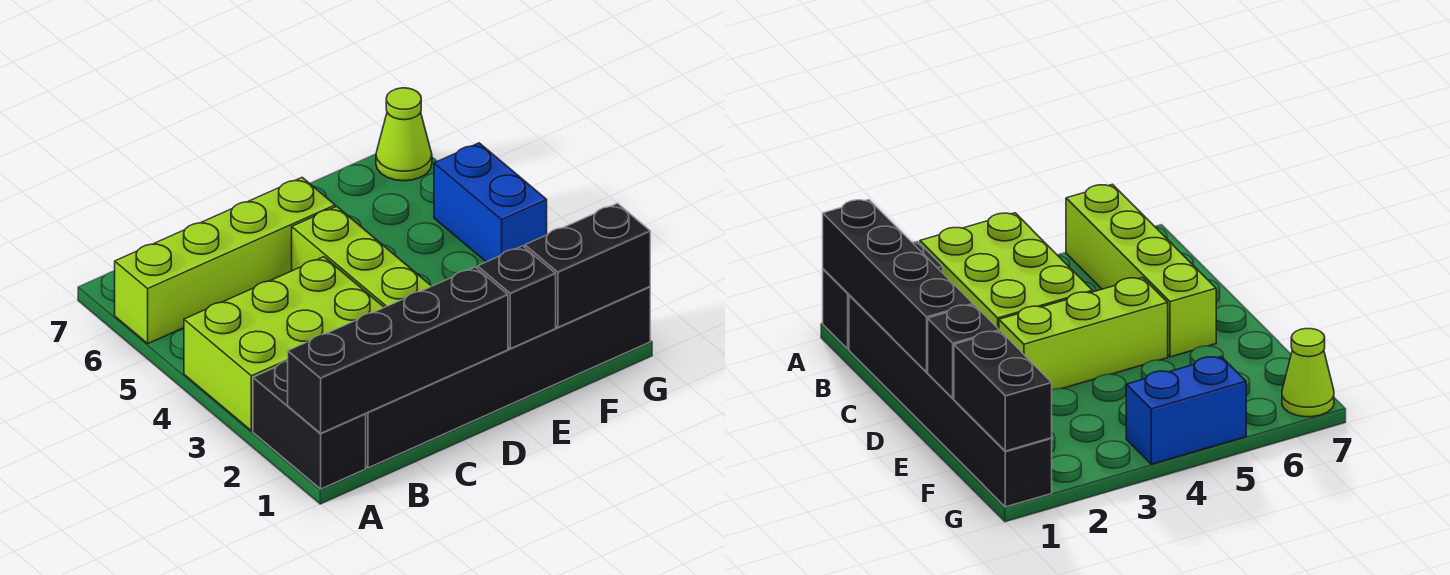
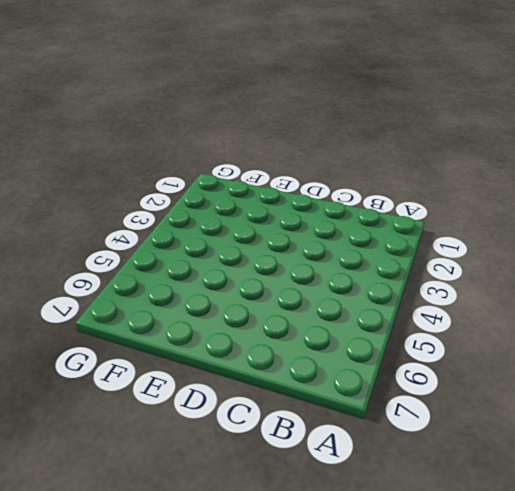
none -> black brick A1:A2 level 1
none -> lime brick A3:C4 level 1

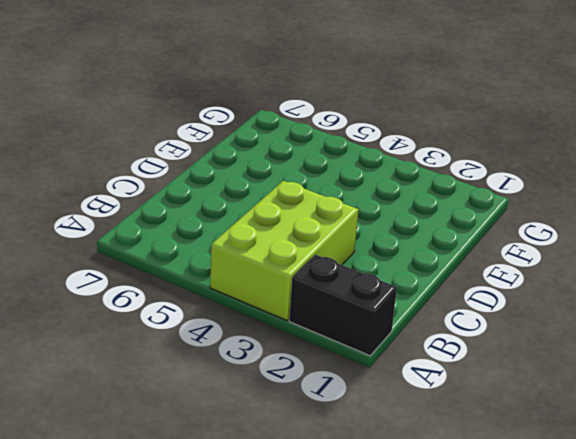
none -> lime brick A6:D6 level 1
none -> black brick B1:G1 level 1

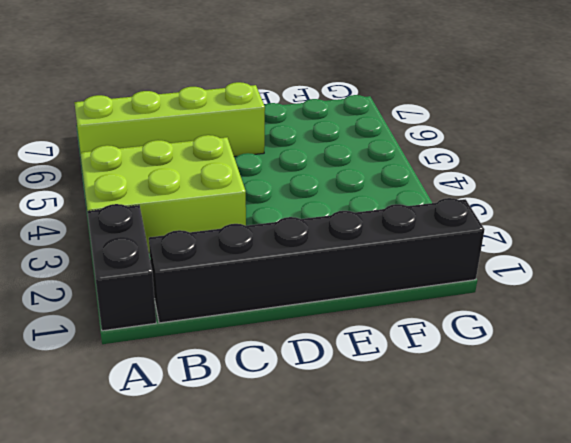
none -> lime brick D3:D5 level 1
none -> blue brick G4:G5 level 1

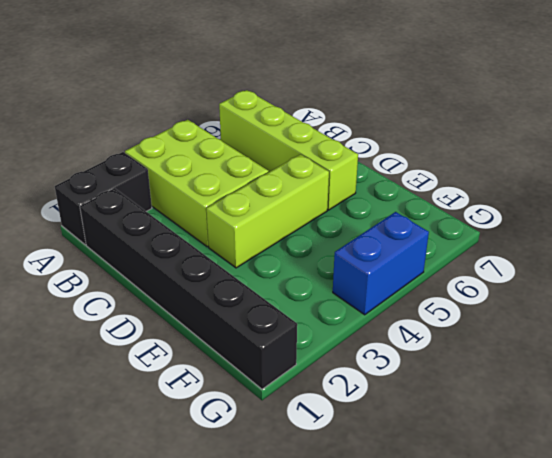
none -> lime cone G7 level 1
none -> black brick A1:D1 level 2

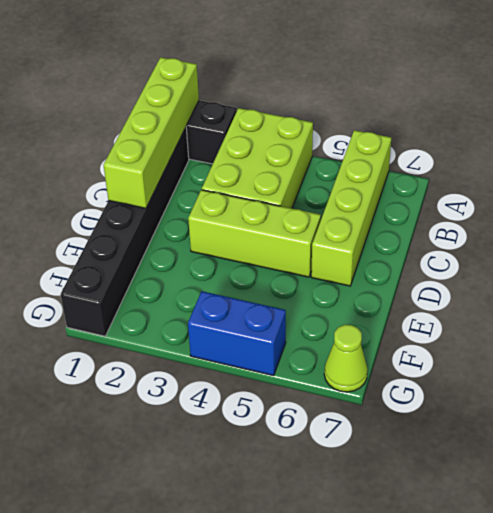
lime brick A1:D1 level 2 -> black brick A1:D1 level 2
none -> black brick E1 level 2
none -> black brick F1:G1 level 2

